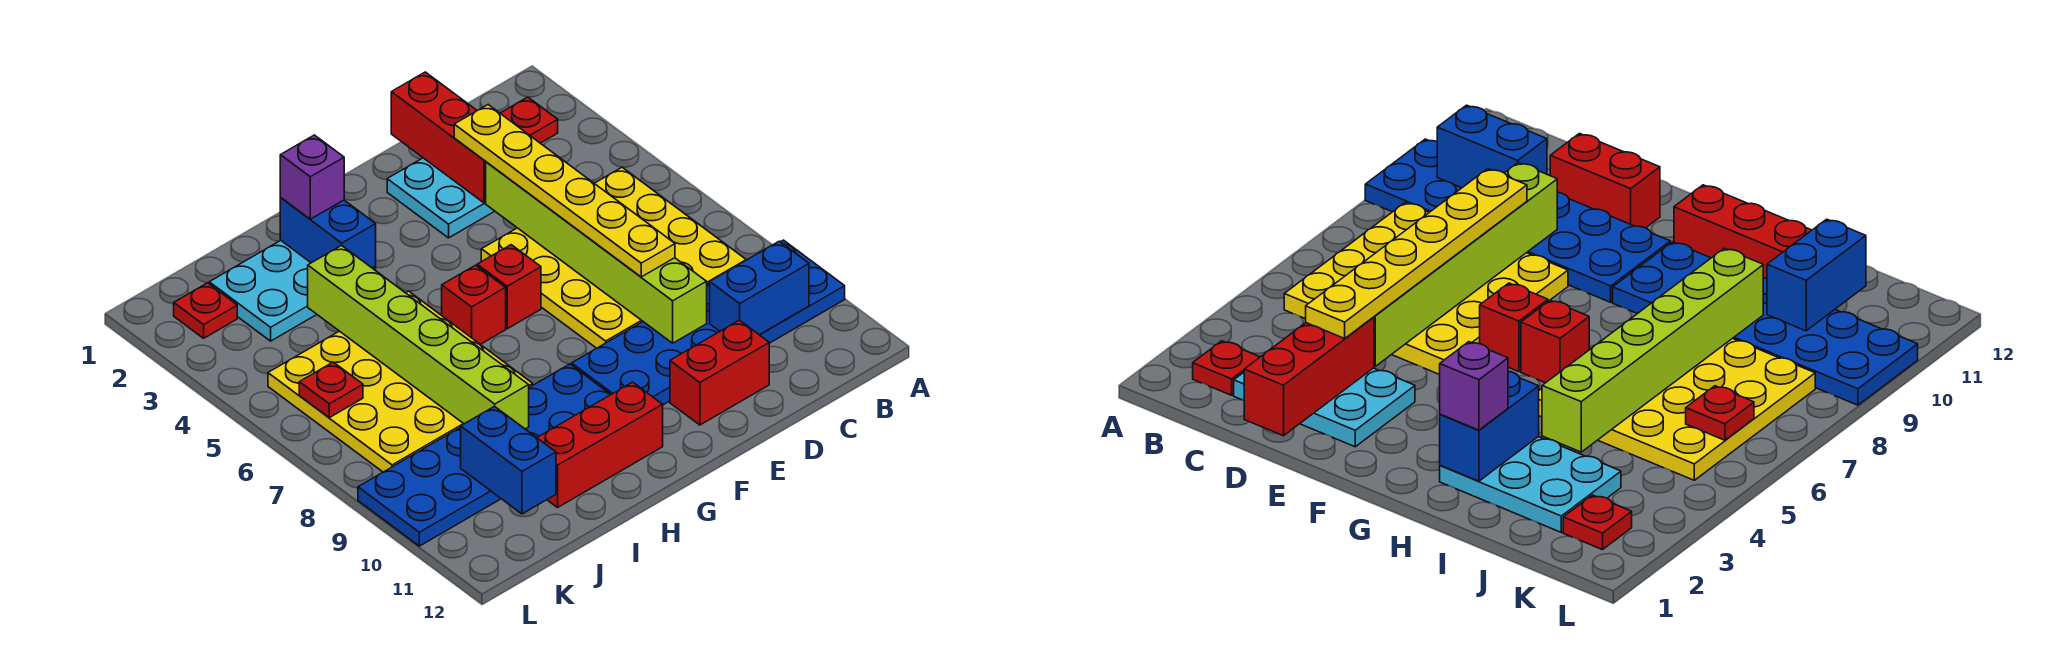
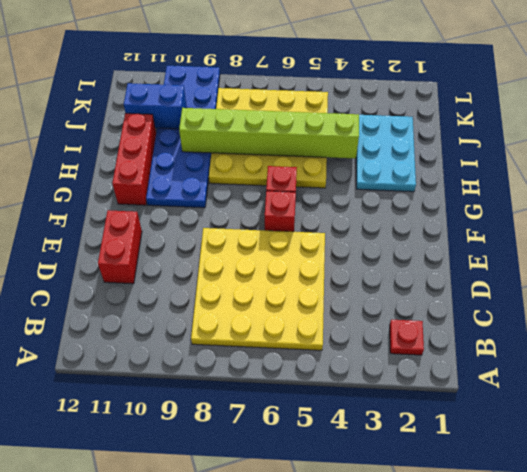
none -> blue plate A9:F10 level 1
none -> cyan plate C2:E3 level 1
none -> red plate K2 level 1

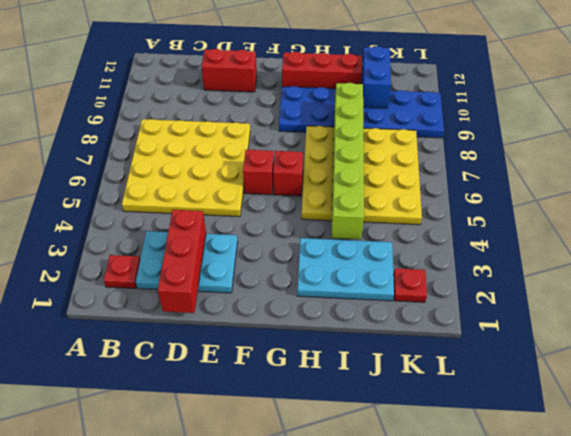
none -> blue plate A9:F10 level 1
none -> blue brick B10:C10 level 2
none -> lime brick D4:D9 level 2

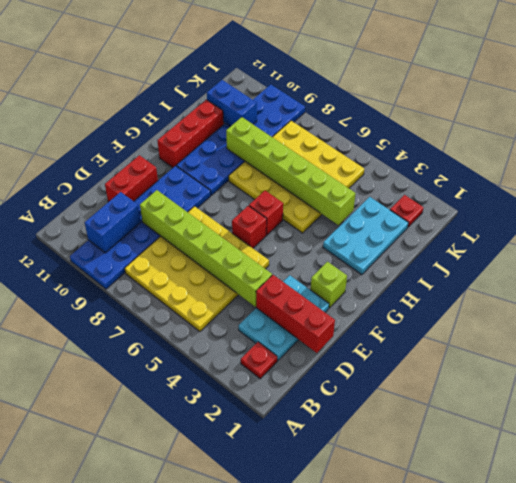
lime brick F2 level 1 -> none
none -> blue brick H2:H3 level 2
none -> red plate K6 level 2
none -> yellow plate D3:D8 level 3

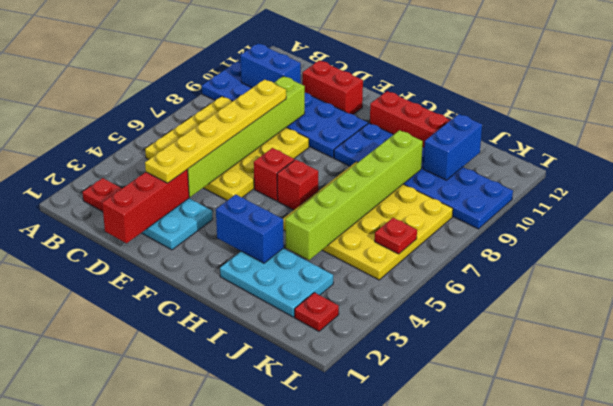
blue brick G3:H3 level 2 -> blue brick H2:H3 level 2
none -> purple brick H2 level 3

